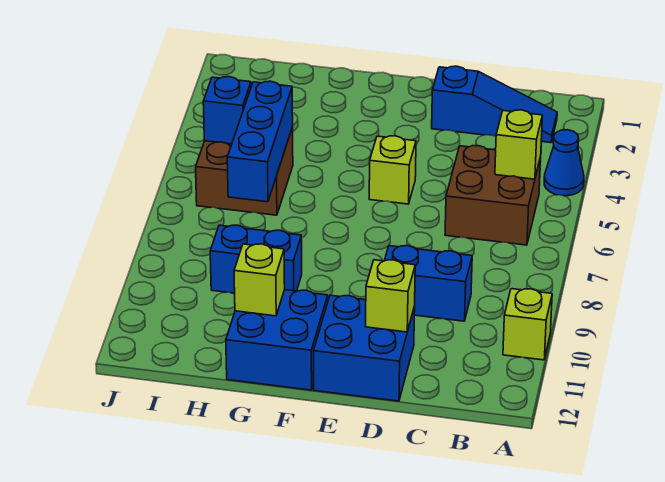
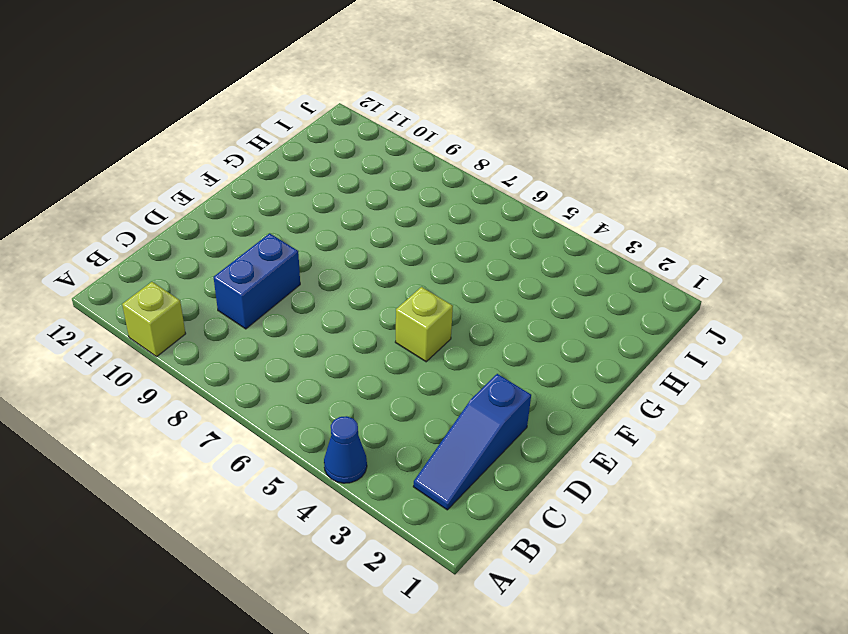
none -> brown brick B5:C6 level 1
none -> blue brick D11:E12 level 1
none -> blue brick F11:G12 level 1

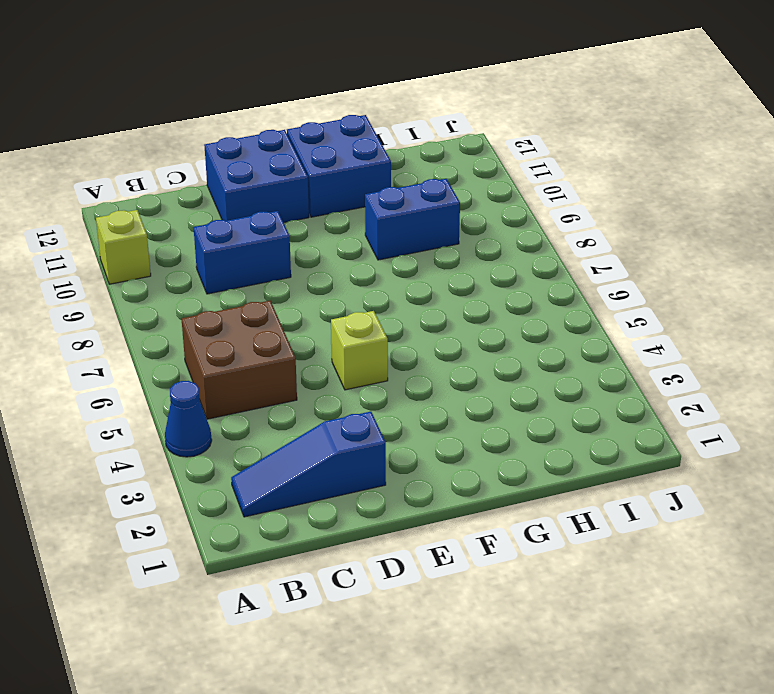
none -> brown brick H5:I6 level 1
none -> lime brick B5 level 2
none -> lime brick D11 level 2

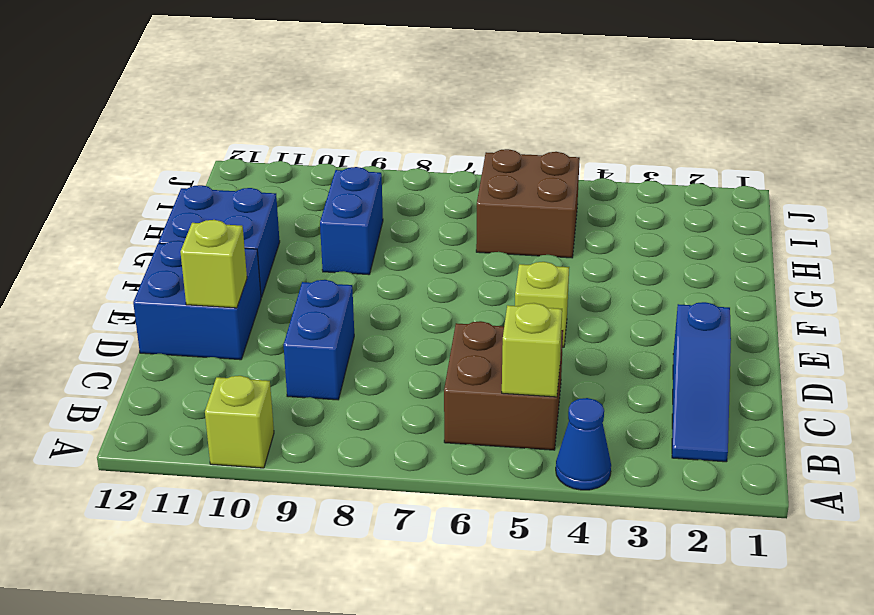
none -> lime brick G11 level 2
none -> blue brick H5:H7 level 2
none -> blue brick I5 level 2

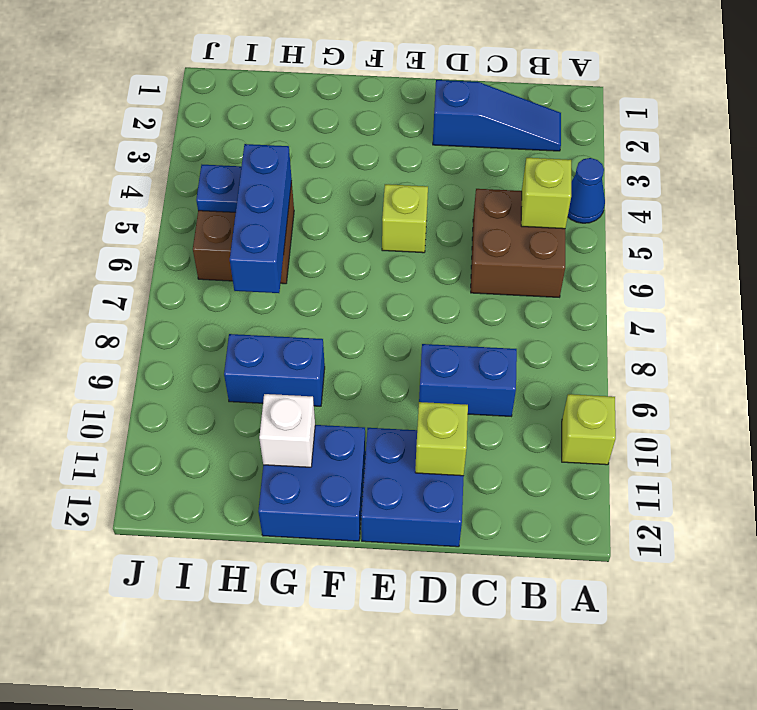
white brick G11 level 2 -> lime brick G11 level 2
blue plate I5 level 2 -> blue brick I5 level 2

